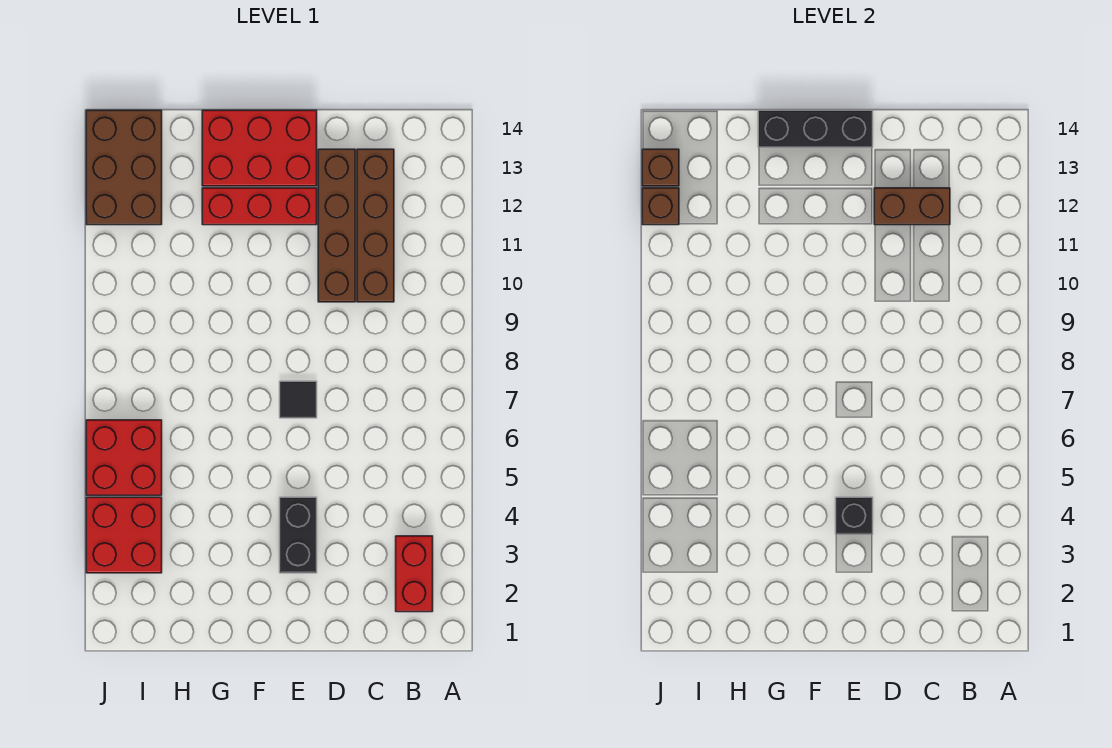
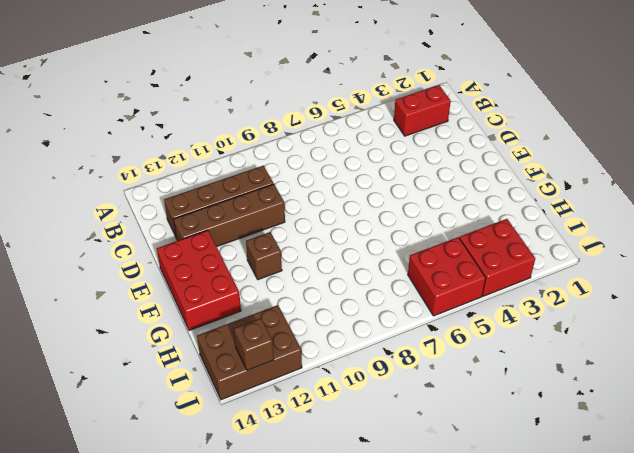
brown brick F11 level 1 -> brown brick J12 level 2
none -> black brick E3:E4 level 1
none -> black tile E7 level 1
none -> red brick E12:G12 level 1

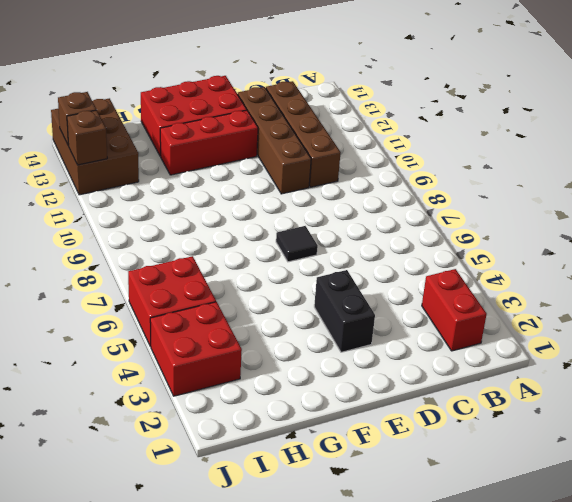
none -> brown brick C12:D12 level 2
none -> black brick E4 level 2
none -> black brick E14:G14 level 2

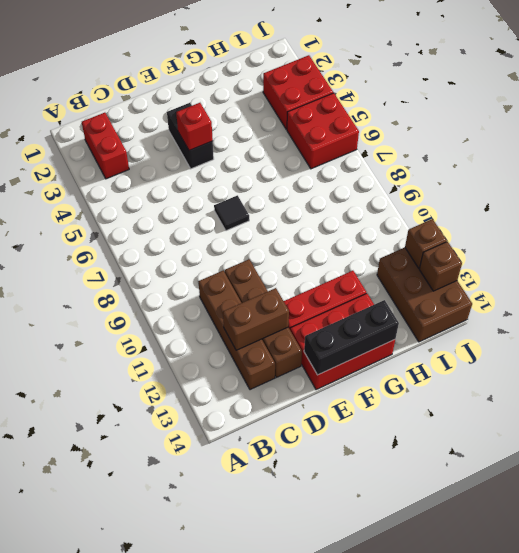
red brick E4 level 2 -> black brick E4 level 2

